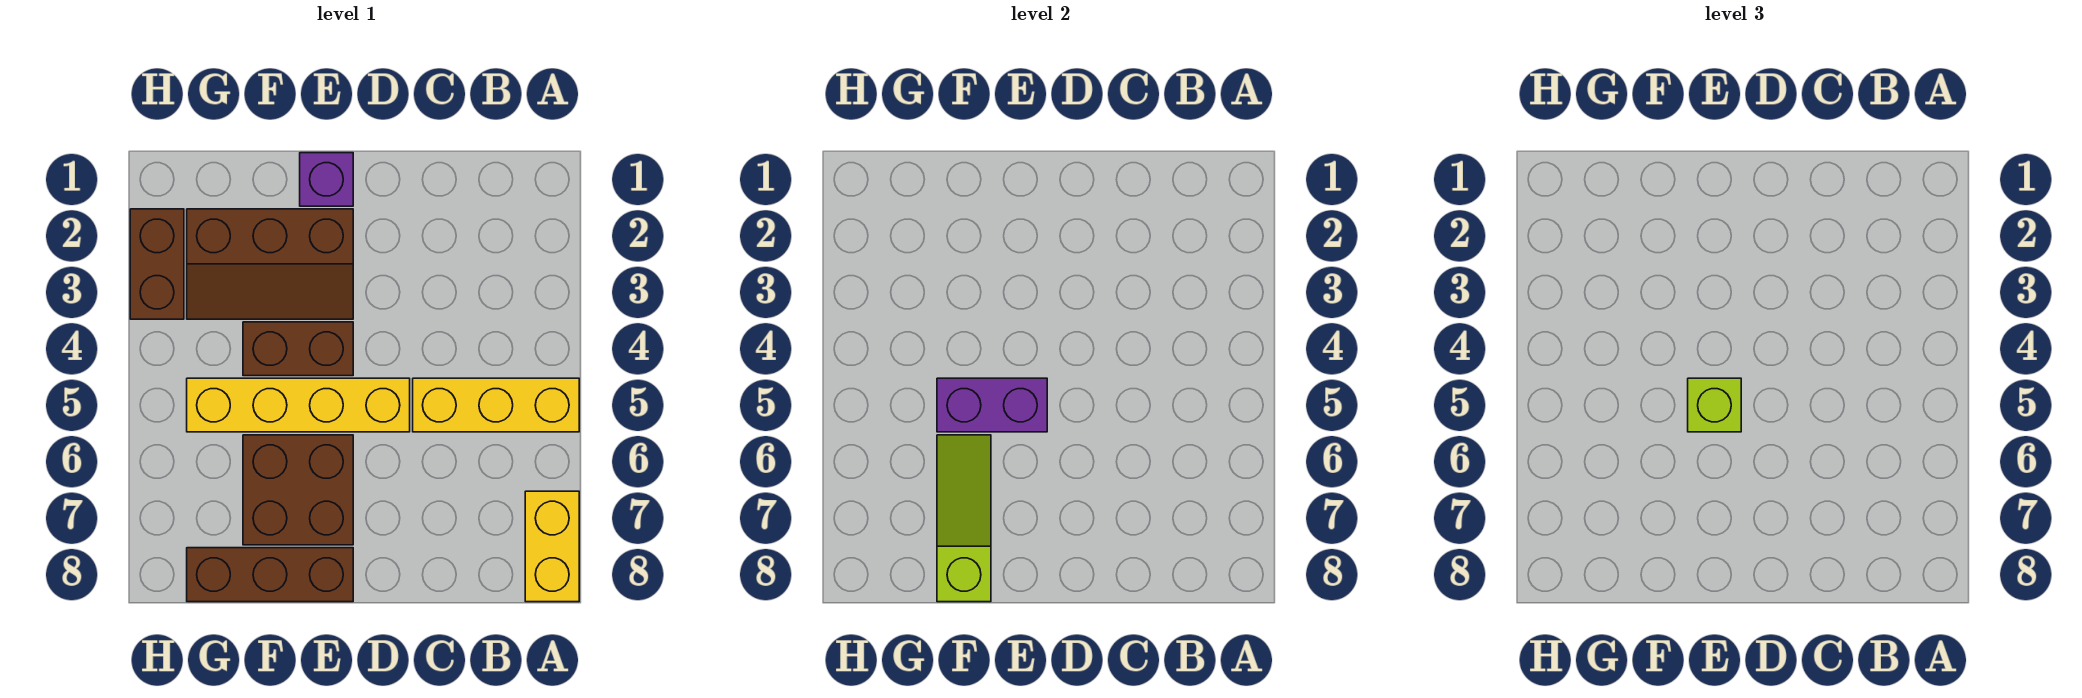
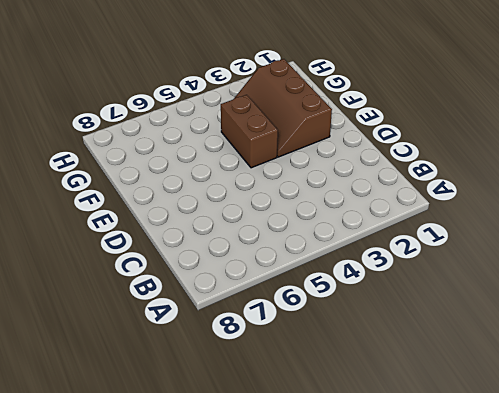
none -> yellow brick A5:C5 level 1
none -> yellow brick A7:A8 level 1
none -> yellow brick D5:G5 level 1

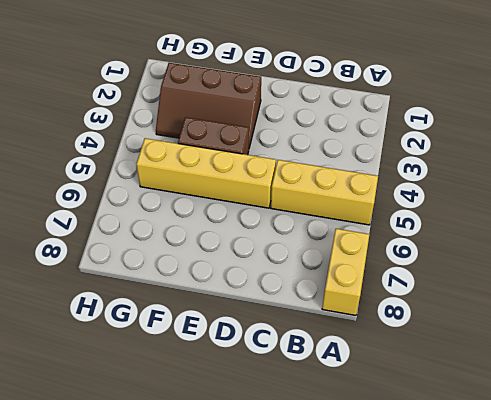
none -> purple brick E1 level 1
none -> brown brick E6:F7 level 1
none -> brown brick E8:G8 level 1

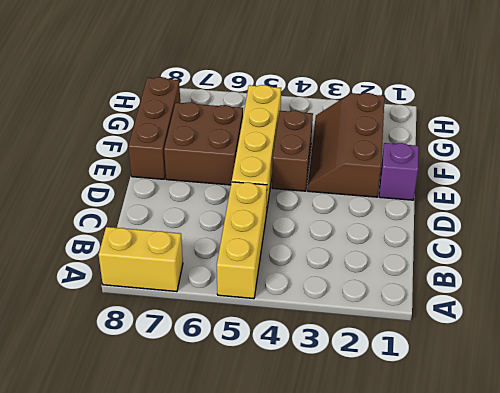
none -> brown brick H2:H3 level 1
none -> purple brick E5:F5 level 2
none -> lime slope F6:F8 level 2 top 8

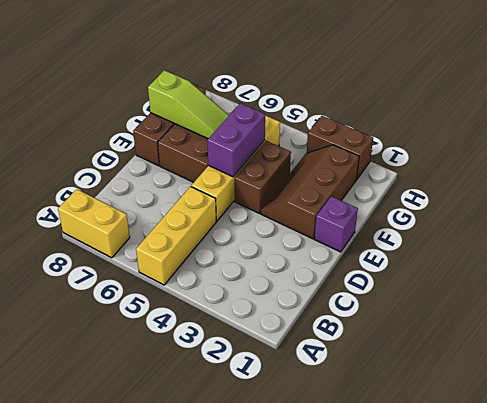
none -> lime brick E5 level 3

